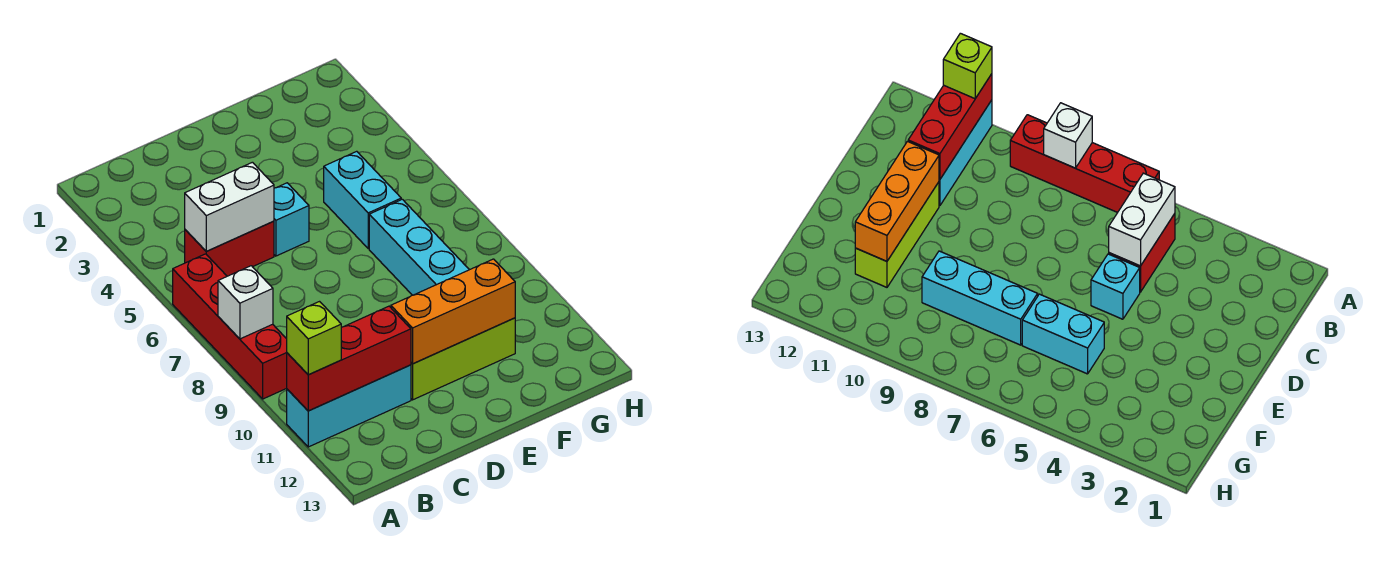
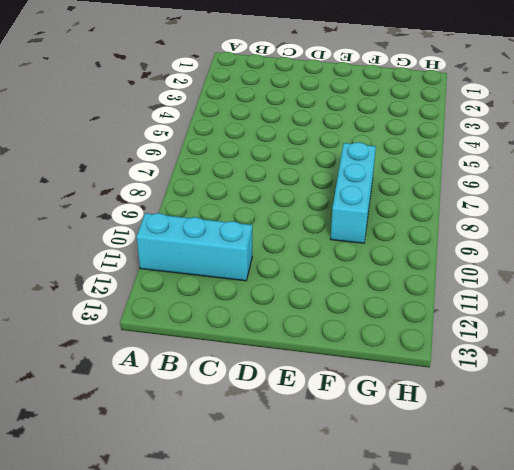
none -> red brick A6:A9 level 1
none -> red brick B5:C5 level 1
none -> cyan brick D5 level 1

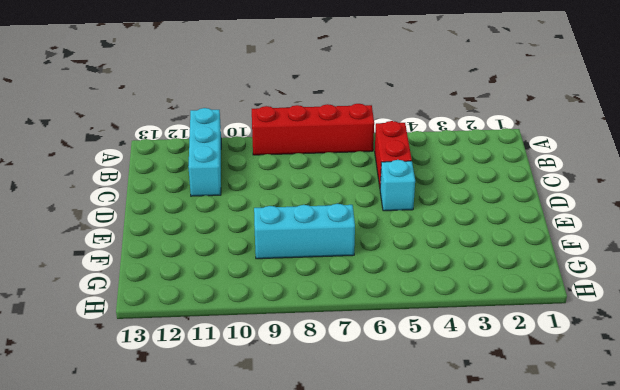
none -> lime brick D11:F11 level 1
none -> cyan brick F5:F6 level 1
none -> white brick A8 level 2

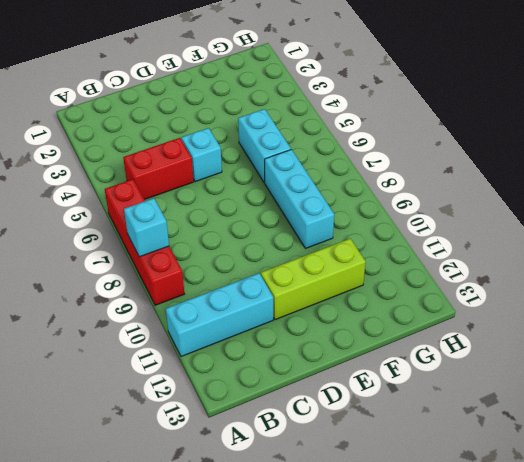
cyan brick A8 level 2 -> white brick A8 level 2
none -> red brick A11:C11 level 2
none -> white brick B5:C5 level 2
none -> orange brick D11:F11 level 2

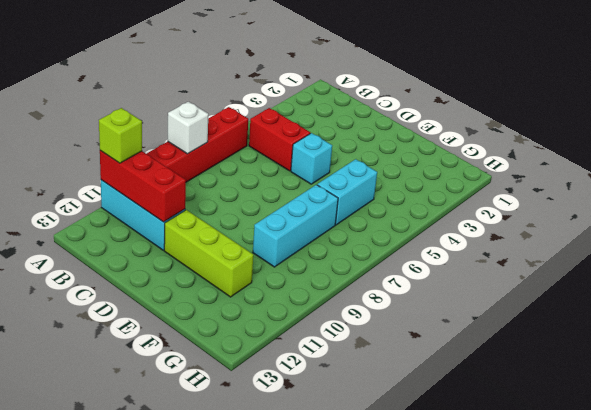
none -> white brick B5:C5 level 2
none -> orange brick D11:F11 level 2

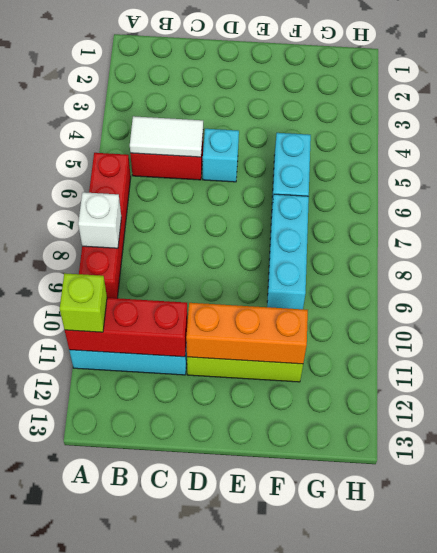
white tile B5:C5 level 2 -> white brick B5:C5 level 2

